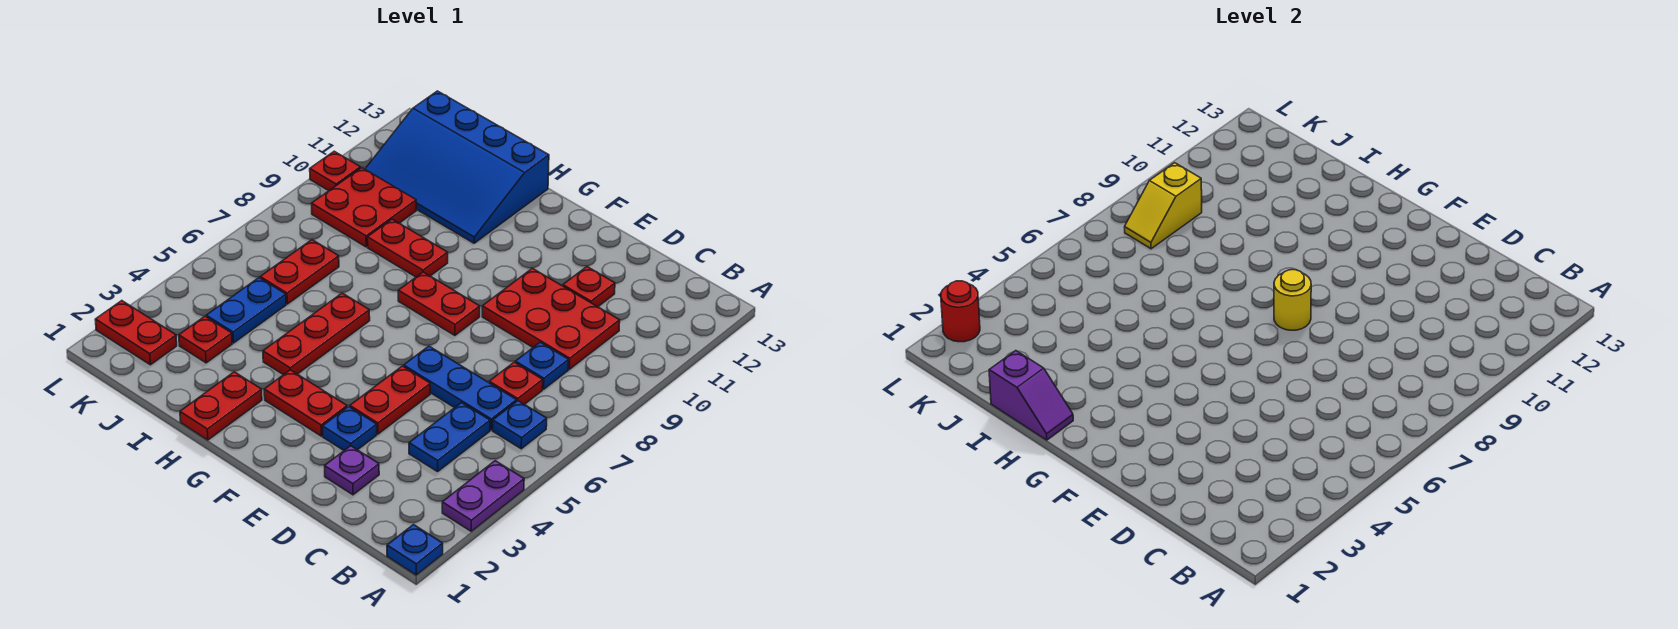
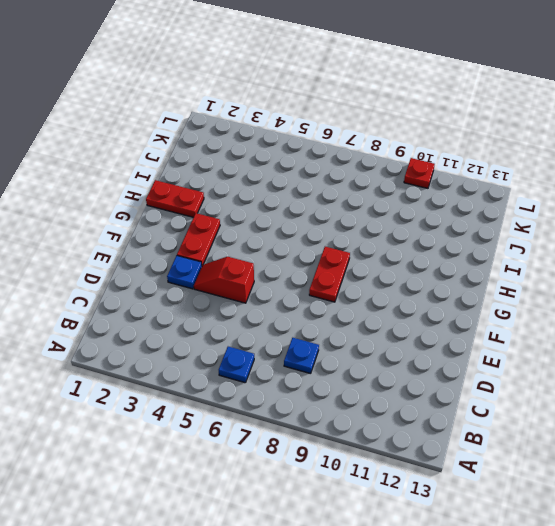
red slope E4:E5 level 1 top 5 -> red plate E4:E5 level 1
none -> blue plate A1 level 1
none -> purple plate A3:A4 level 1
none -> blue plate C4:C5 level 1

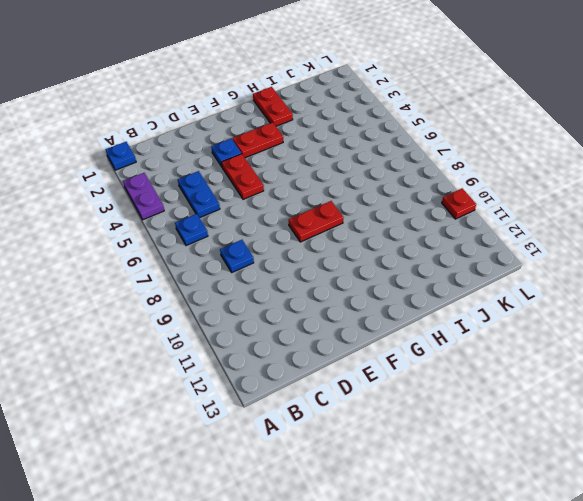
none -> blue plate C6:E6 level 1
none -> red plate C7 level 1
none -> red plate C9:E10 level 1

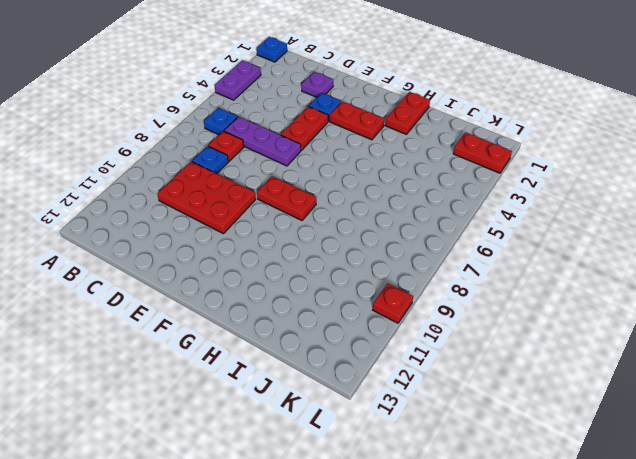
purple plate C6:E6 level 1 -> blue plate C6:E6 level 1
none -> blue plate C4:C5 level 1
none -> red plate D11 level 1
none -> red plate H4:H6 level 1

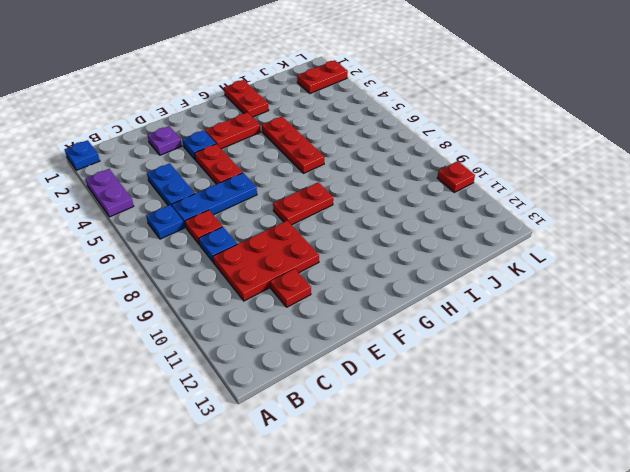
none -> red plate H9:I9 level 1
none -> blue slope H11:K13 level 1 top 13
none -> red plate J3 level 1

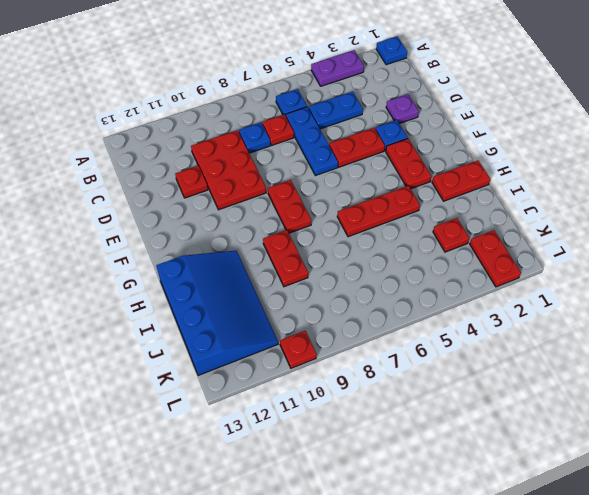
none -> blue plate J4:J5 level 1
none -> red plate J6:J7 level 1
none -> red plate J9:K10 level 1

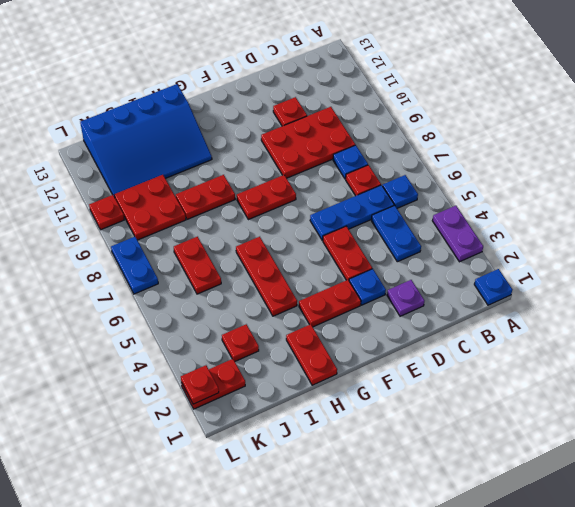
red plate L2 level 2 -> red round brick L2 level 2
blue plate L7:L8 level 1 -> blue plate J4:J5 level 1
none -> yellow round brick F8 level 2
none -> purple slope H1:I1 level 2 top I
none -> yellow slope K8:K9 level 2 top 9

